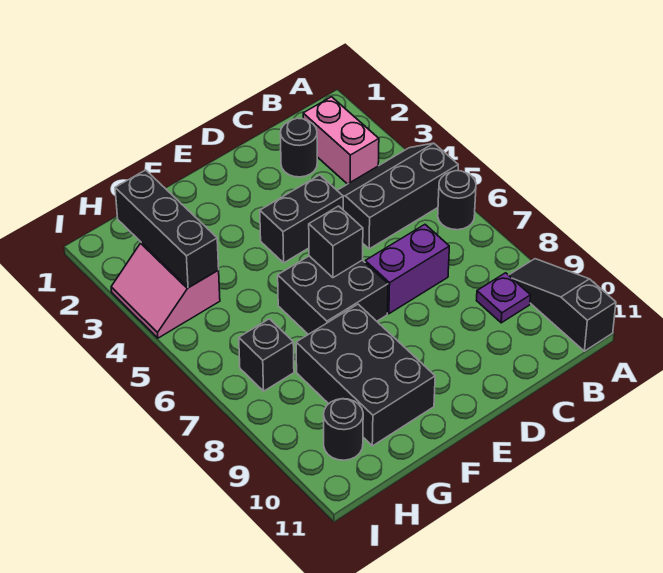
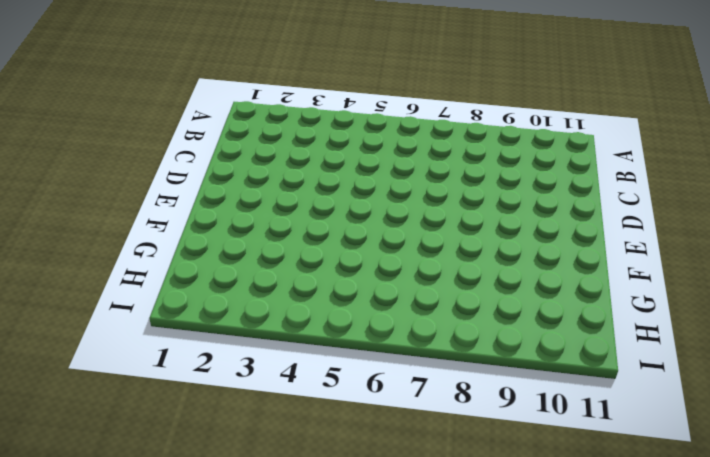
none -> black slope A4:C5 level 1 top 5
none -> black round brick A6 level 1
none -> black slope A9:A11 level 1 top 11

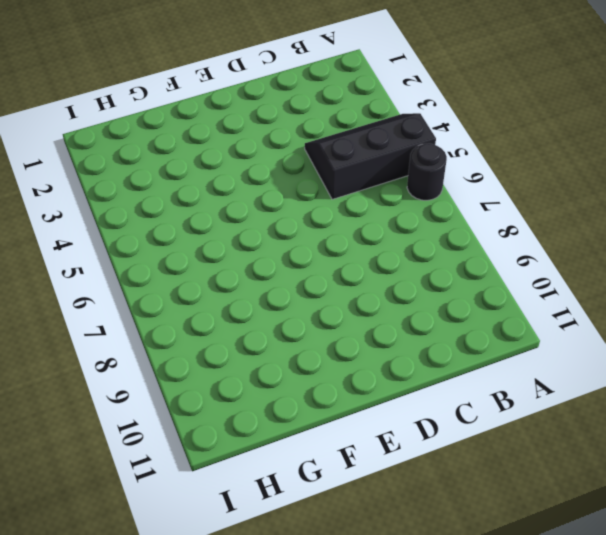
none -> black slope A9:A11 level 1 top 11
none -> pink brick B2:B3 level 1
none -> purple plate B9 level 1

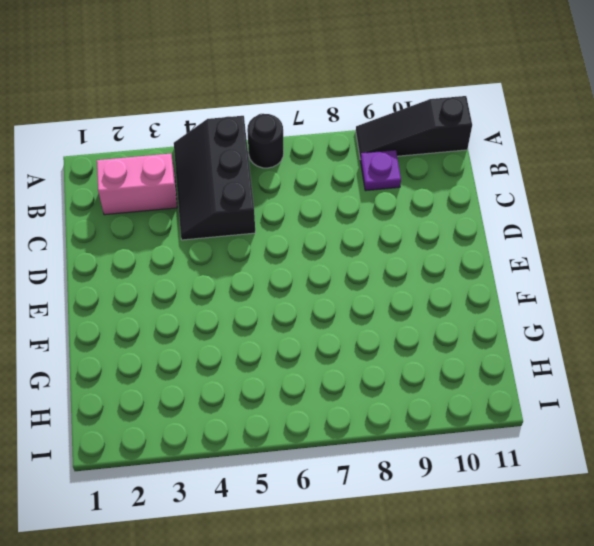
none -> black round brick C2 level 1
none -> purple brick C7:D7 level 1
none -> black brick D4:E4 level 1

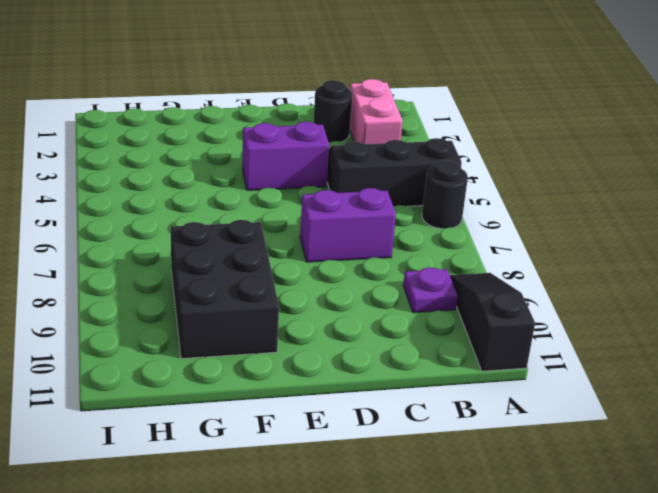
purple brick D4:E4 level 1 -> black brick D4:E4 level 1
none -> black brick E6:F7 level 1
none -> pink slope H3:I4 level 1 top H
none -> black brick H7 level 1

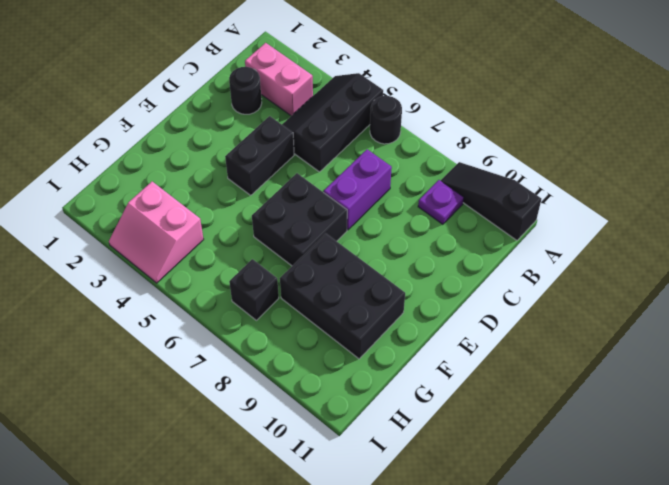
none -> black round brick H10 level 1
none -> black brick E6 level 2
none -> black brick H2:H4 level 2

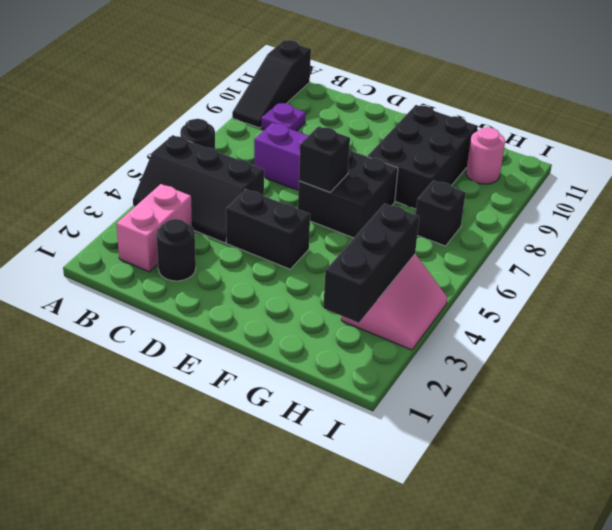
pink round brick H10 level 1 -> black round brick H10 level 1

